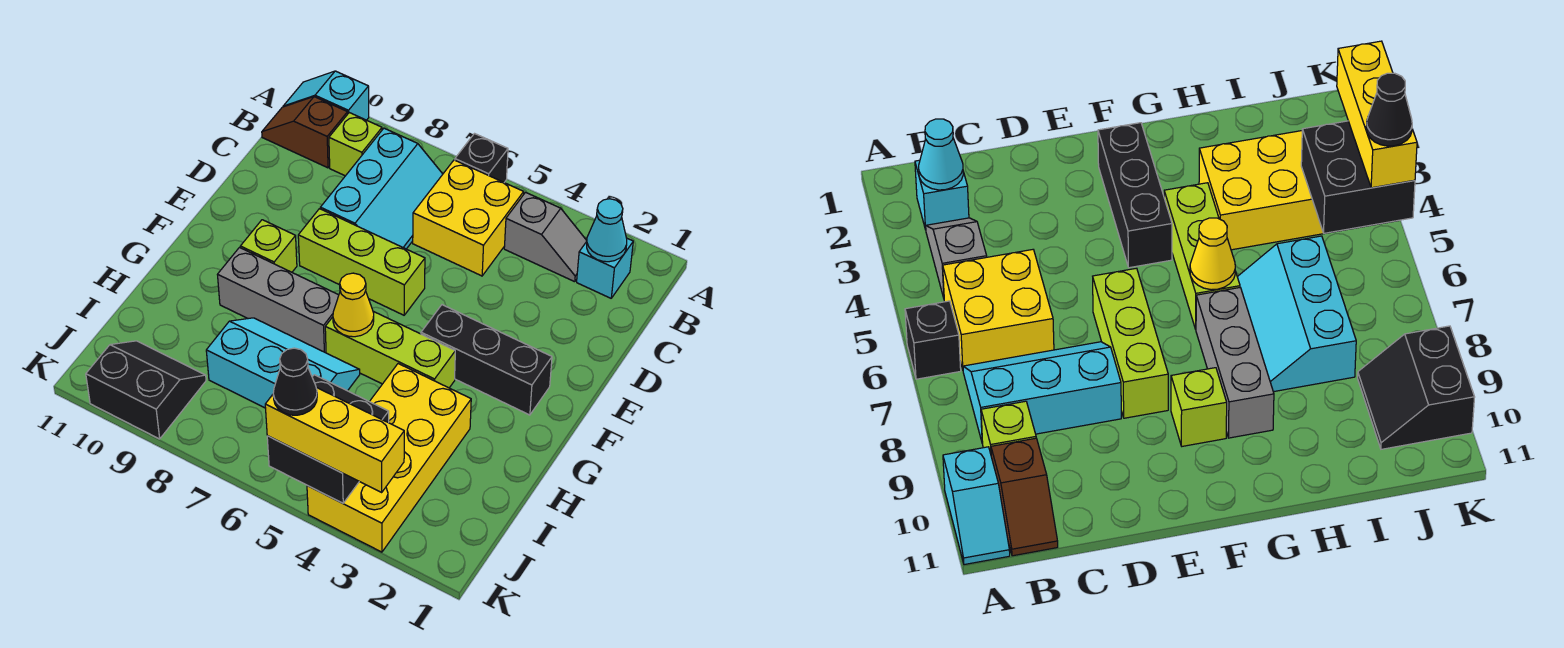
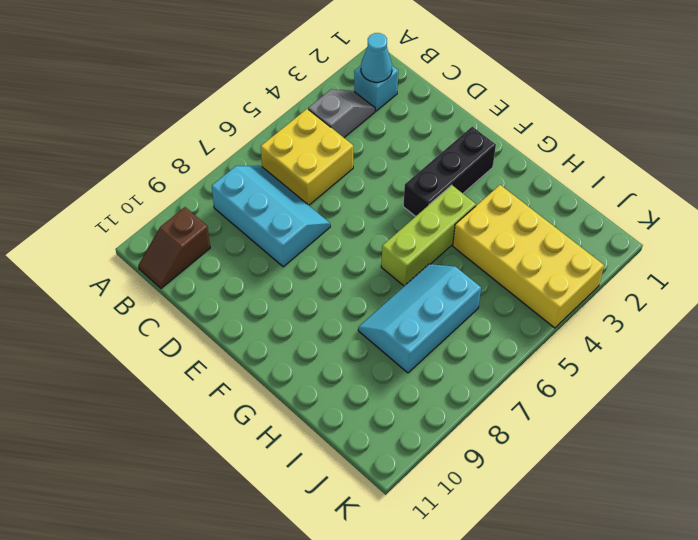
none -> black brick A6 level 1
none -> cyan slope A10:A11 level 1 top 10
none -> lime brick B9 level 1

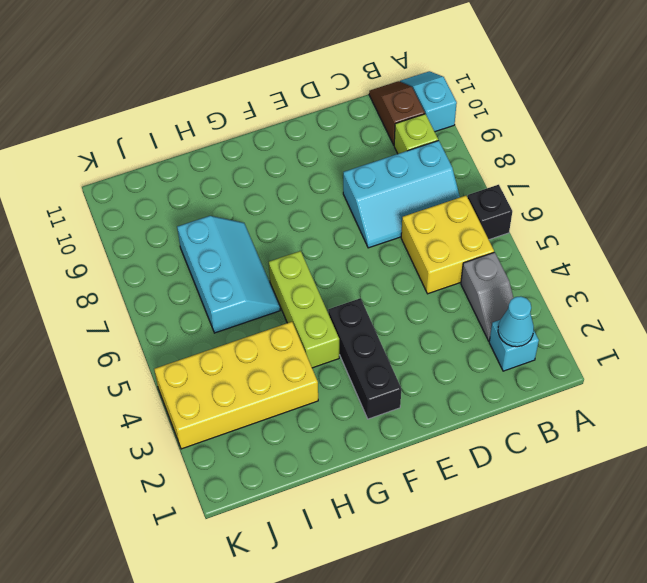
none -> lime brick E6:E8 level 1
none -> lime brick F9 level 1
none -> grey brick G7:G9 level 1

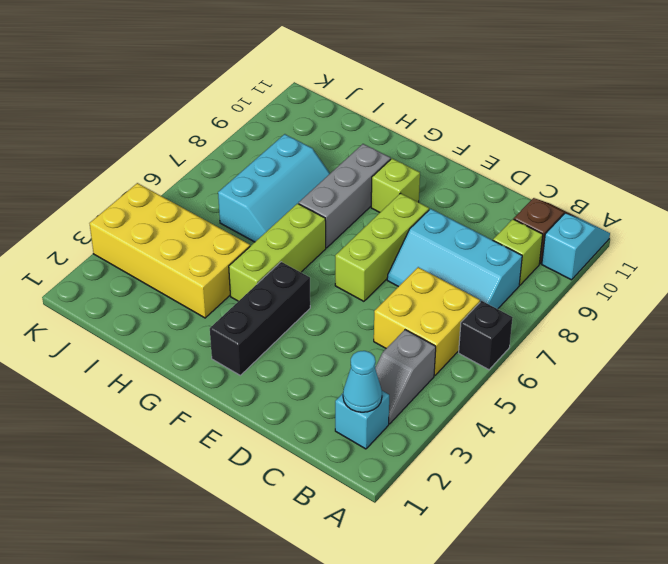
none -> black slope J9:K10 level 1 top K
none -> yellow cone G6 level 2
none -> black brick J4:K5 level 2

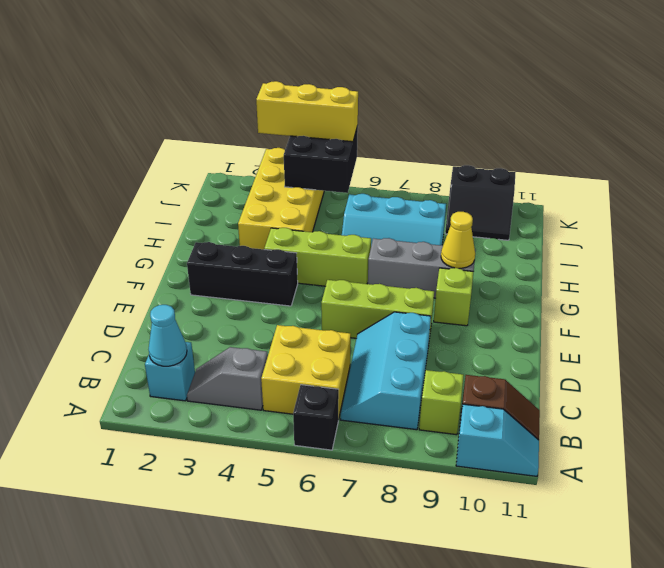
yellow cone G9 level 2 -> yellow cone G6 level 2
none -> black cone K5 level 4

